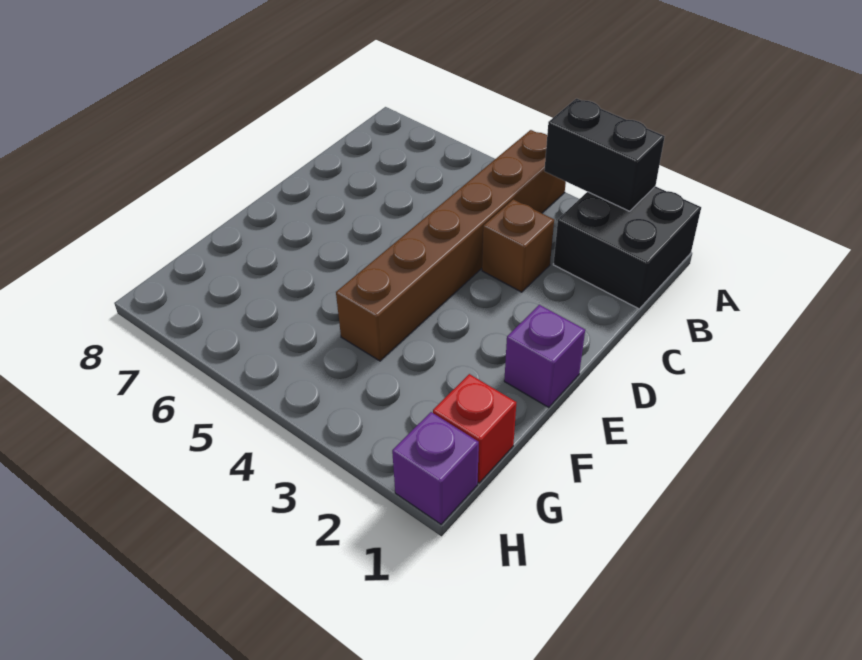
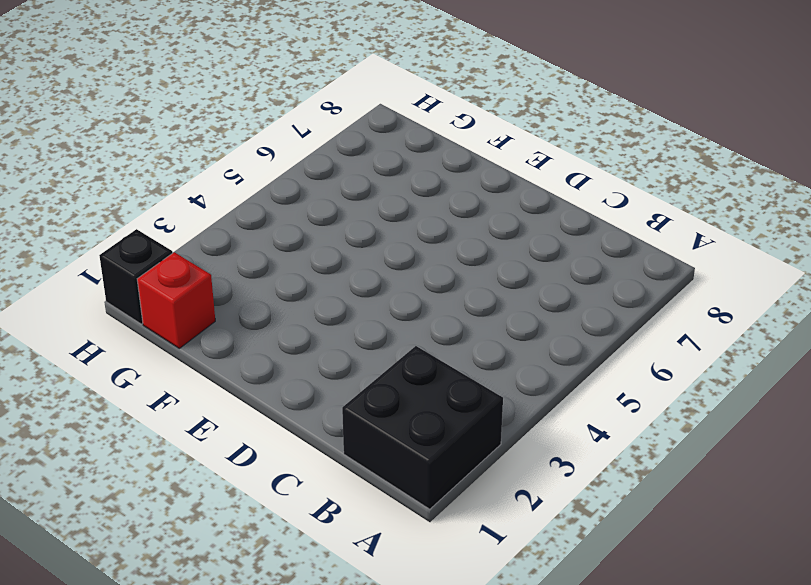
black brick H1 level 1 -> purple brick H1 level 1
none -> brown brick A4:F4 level 1
none -> brown brick C3 level 1

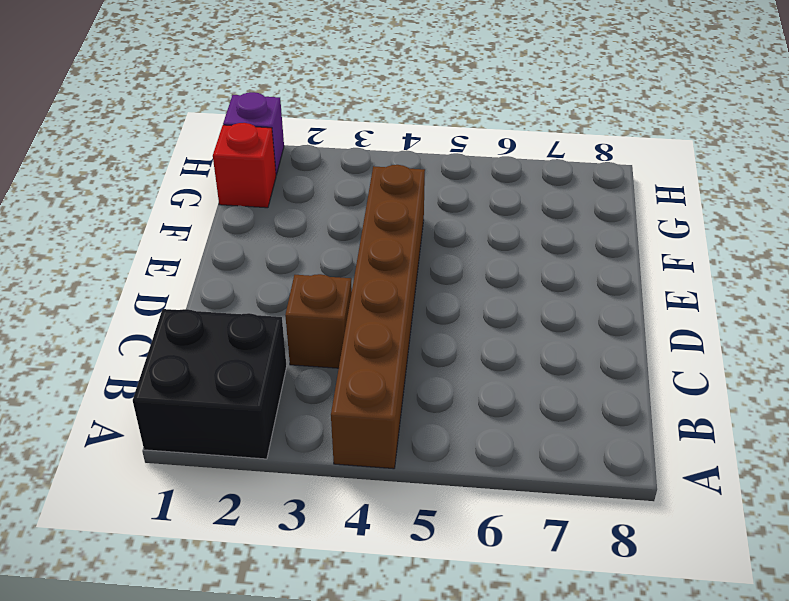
none -> purple brick E1 level 1
none -> black brick A2:A3 level 2

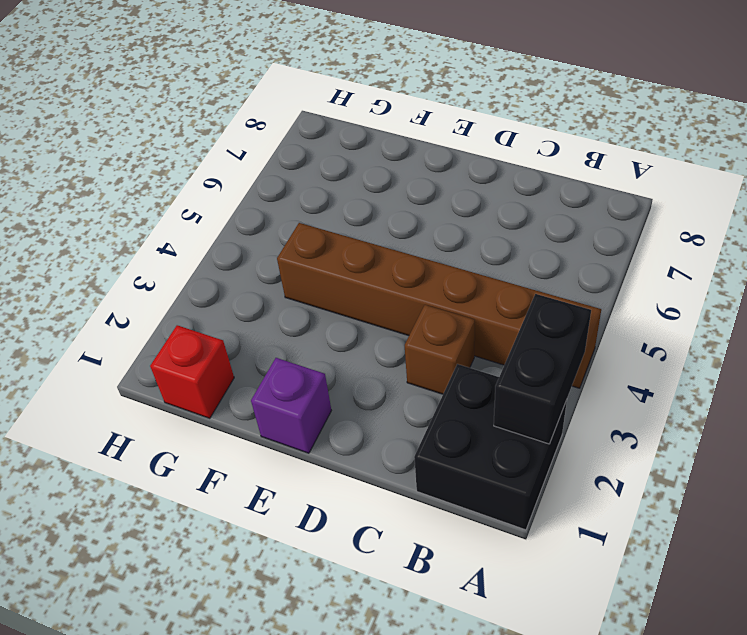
none -> purple brick H1 level 1

